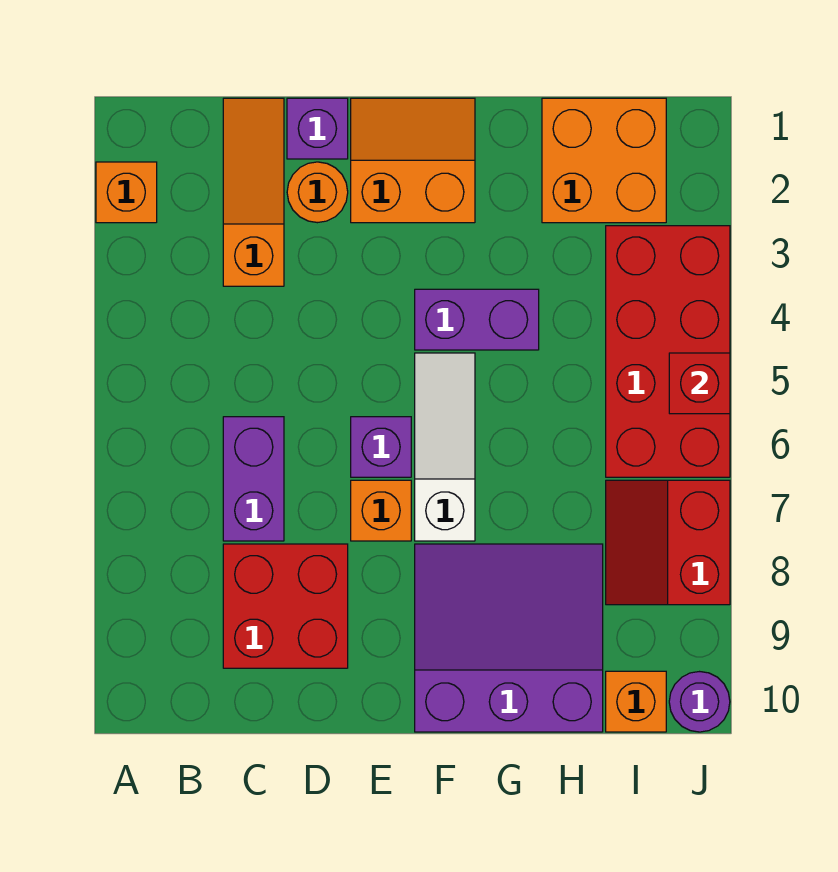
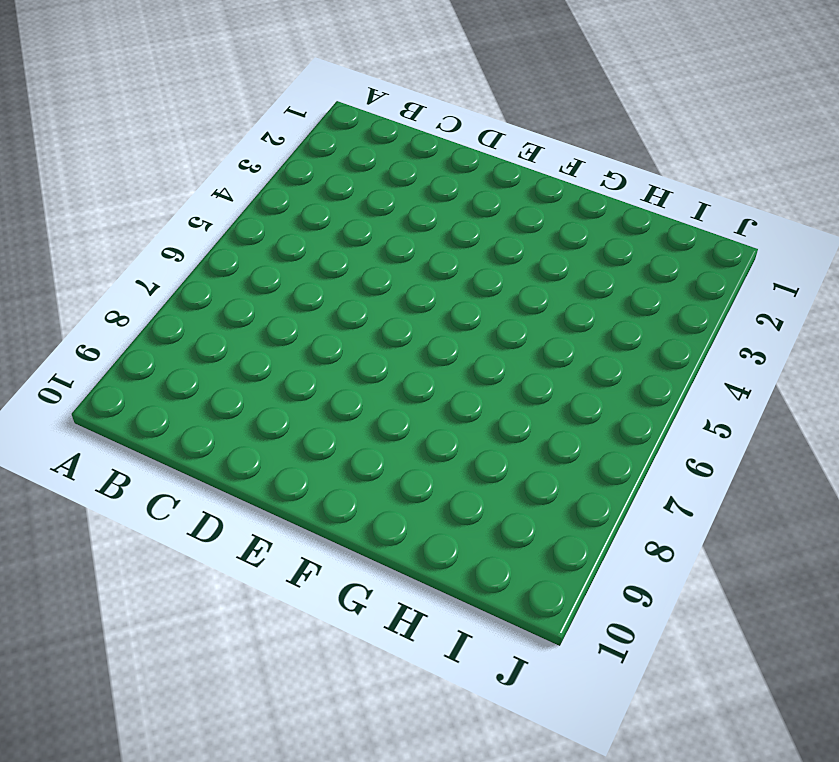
none -> orange brick A2 level 1
none -> orange slope C1:C3 level 1 top 3
none -> purple brick C6:C7 level 1

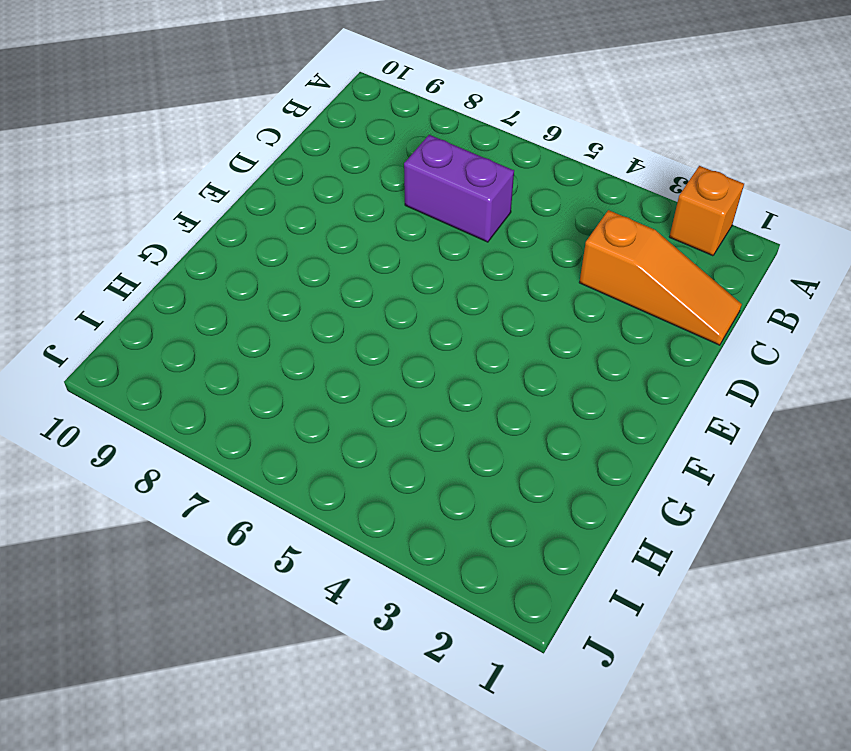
none -> red brick C8:D9 level 1
none -> purple brick D1 level 1
none -> orange round brick D2 level 1

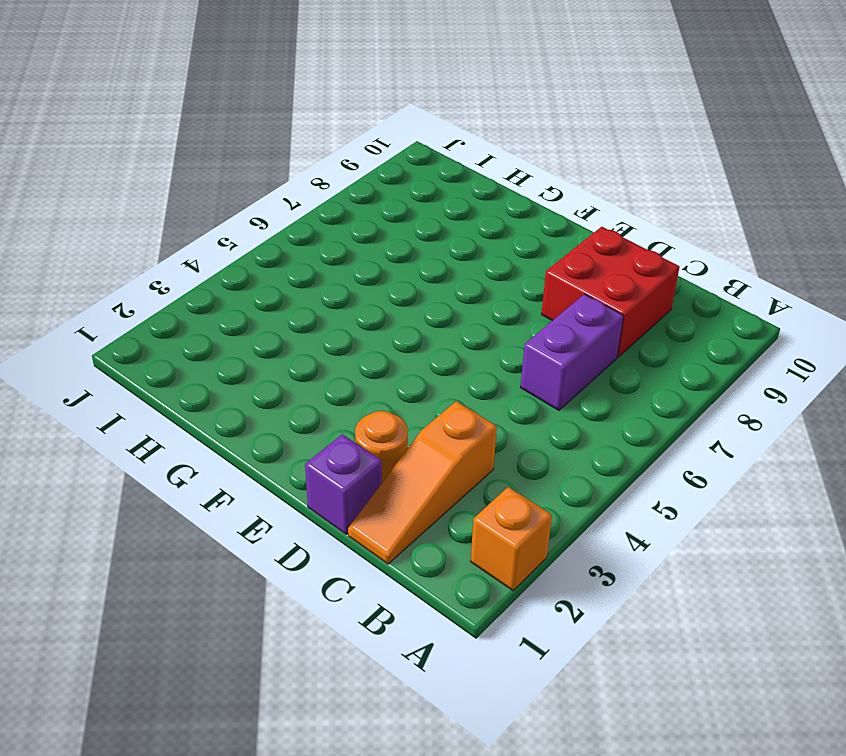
none -> orange slope E1:F2 level 1 top 2
none -> purple brick E6 level 1
none -> orange brick E7 level 1

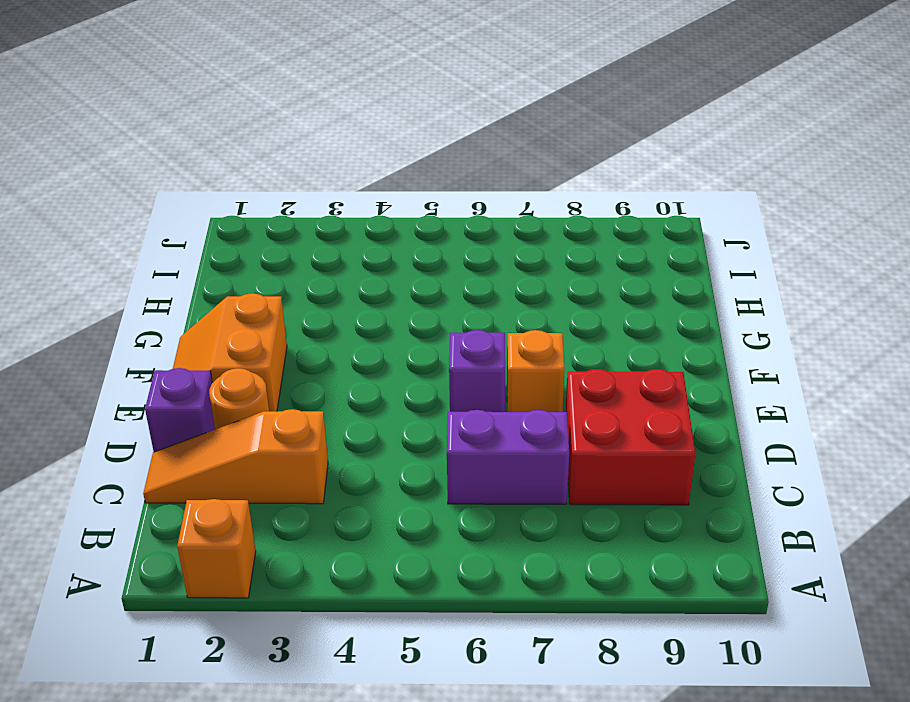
none -> purple brick F4:G4 level 1
none -> white slope F5:F7 level 1 top 7
none -> purple slope F8:H10 level 1 top 10

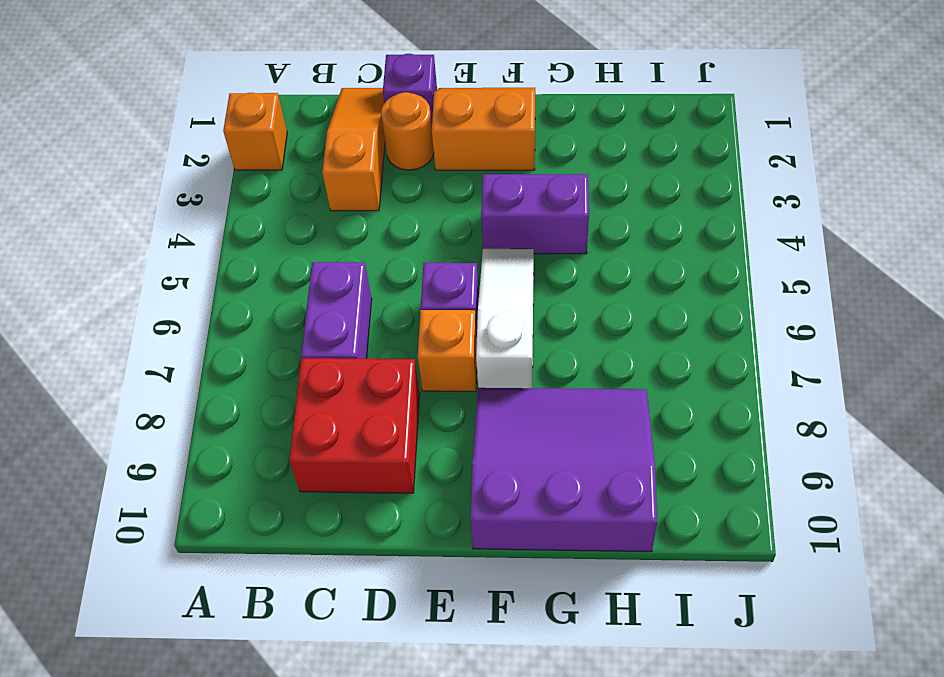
none -> orange brick H1:I2 level 1
none -> red brick I3:J6 level 1
none -> red slope I7:J8 level 1 top J

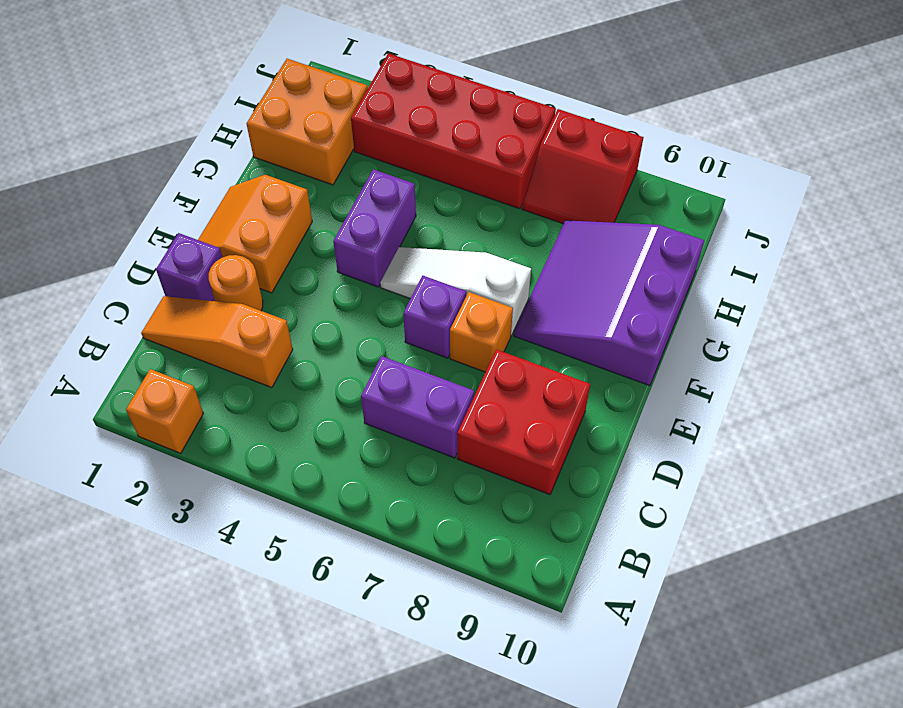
none -> orange brick I10 level 1
none -> purple round brick J10 level 1
none -> red brick J5 level 2

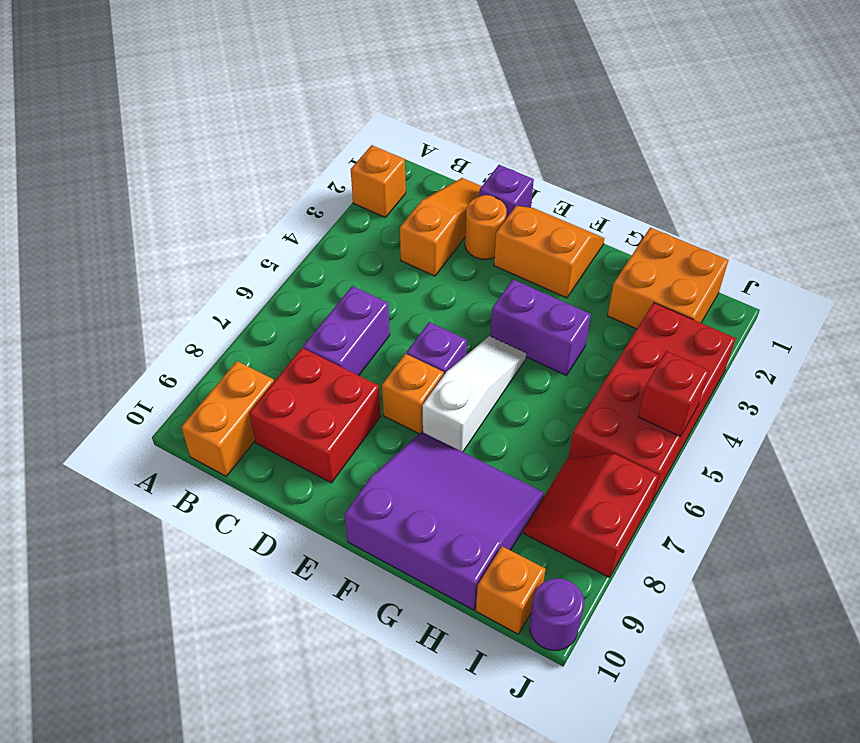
orange brick B9:B10 level 1 -> none

